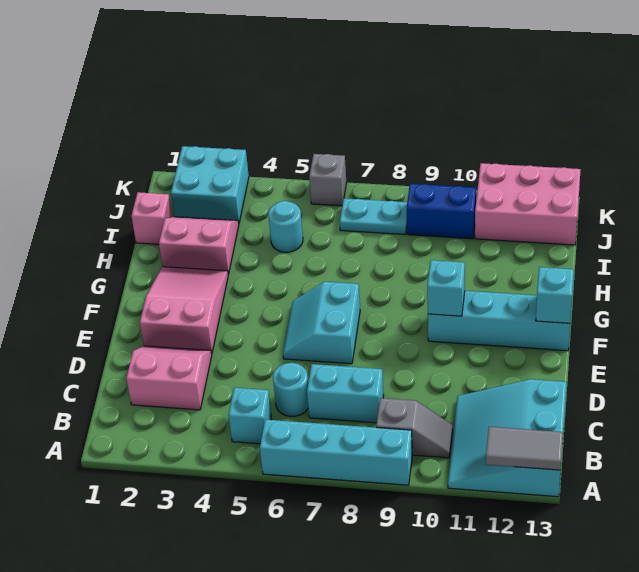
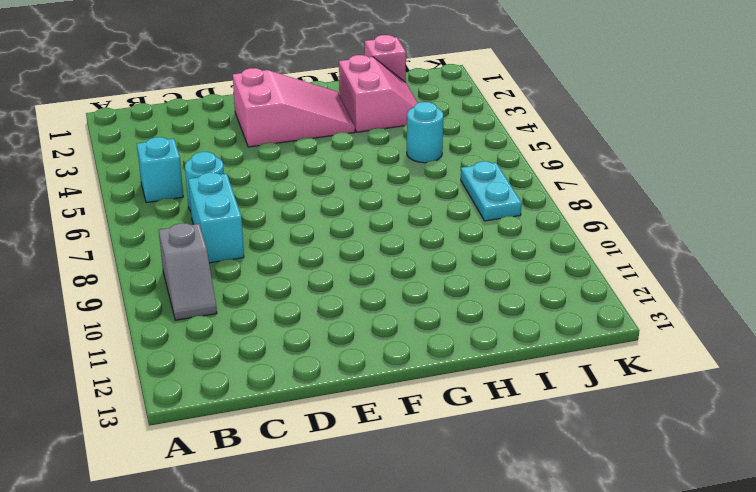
none -> cyan brick A6:A9 level 1
none -> cyan slope A11:C13 level 1 top 13
none -> pink slope C2:D3 level 1 top C

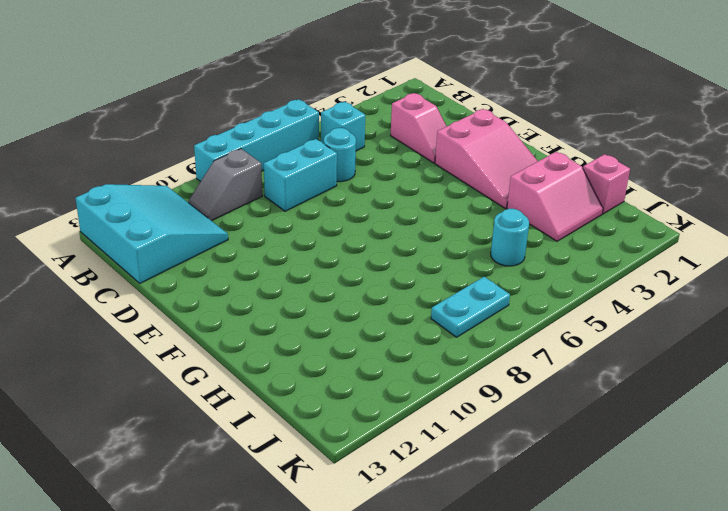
pink slope C3:D3 level 1 top C -> pink slope C2:D3 level 1 top C
none -> cyan slope E6:F7 level 1 top 7
none -> cyan brick F10:F13 level 1
none -> cyan brick J2:K3 level 1

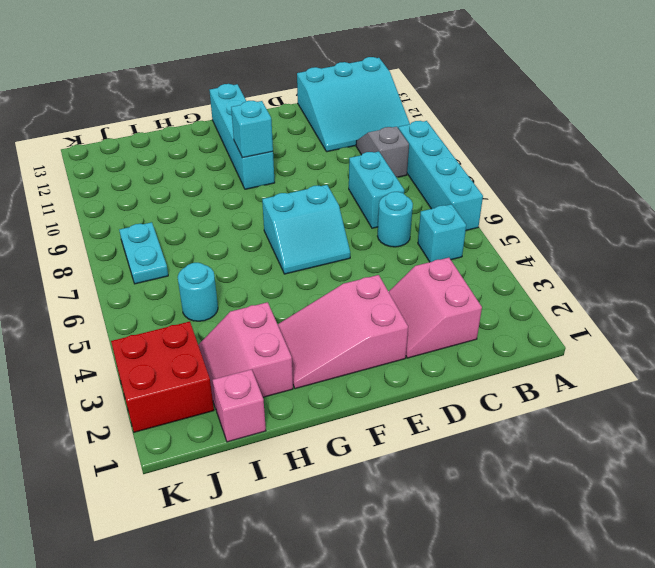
red brick J2:K3 level 1 -> cyan brick J2:K3 level 1
none -> blue brick J9:J10 level 1
none -> pink brick J11:K13 level 1
none -> grey brick K6 level 1

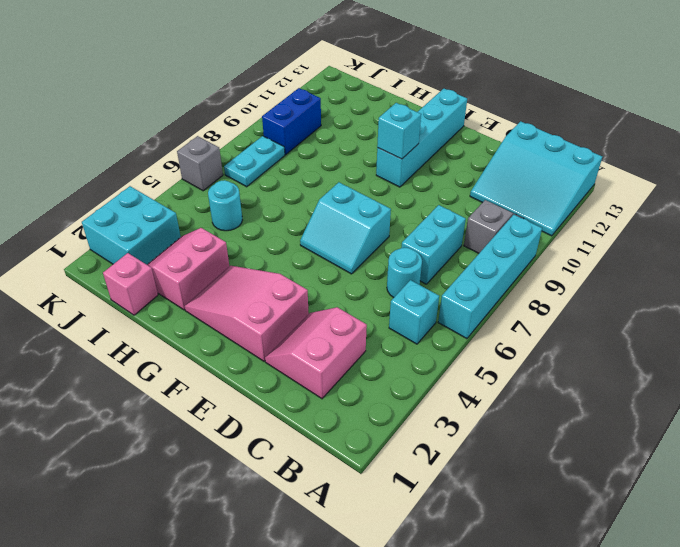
none -> pink brick J11:K13 level 1
none -> grey tile A12:A13 level 2
none -> cyan brick F13 level 2

